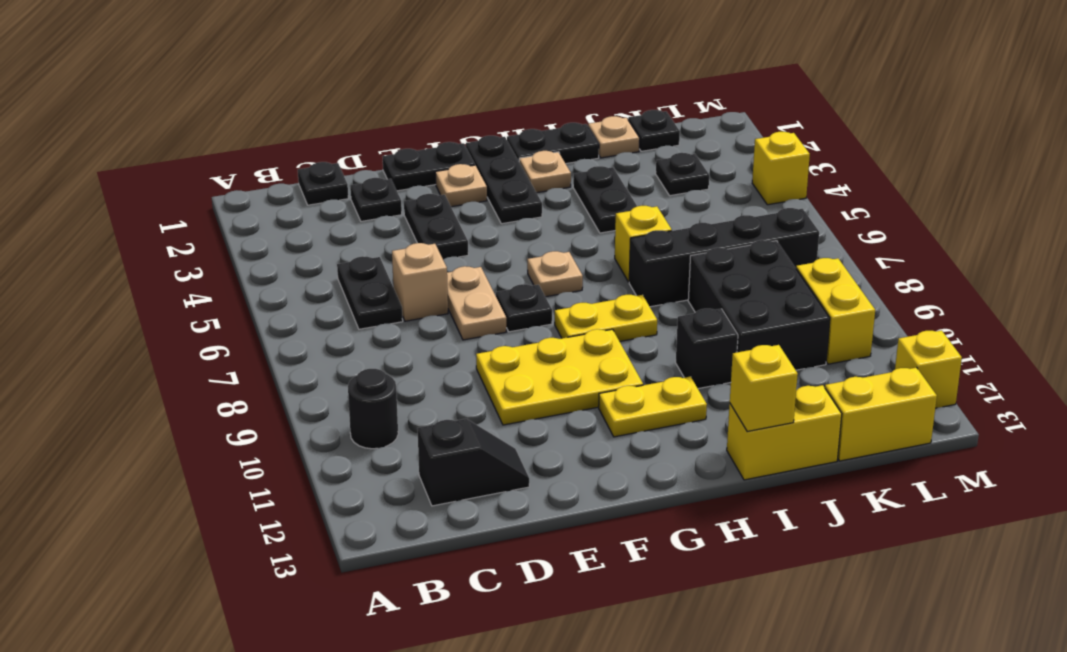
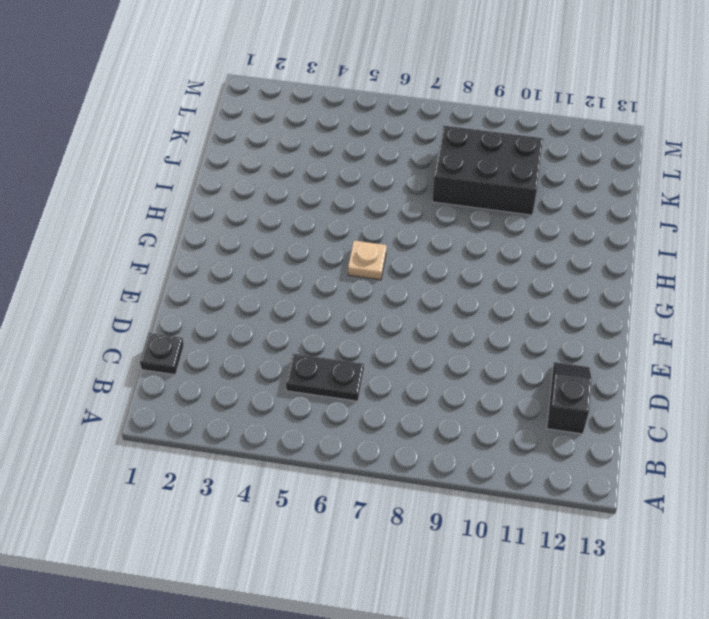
none -> black round brick B10 level 1
none -> black plate D2 level 1
none -> tan brick D6 level 1
none -> black plate E1:F1 level 1

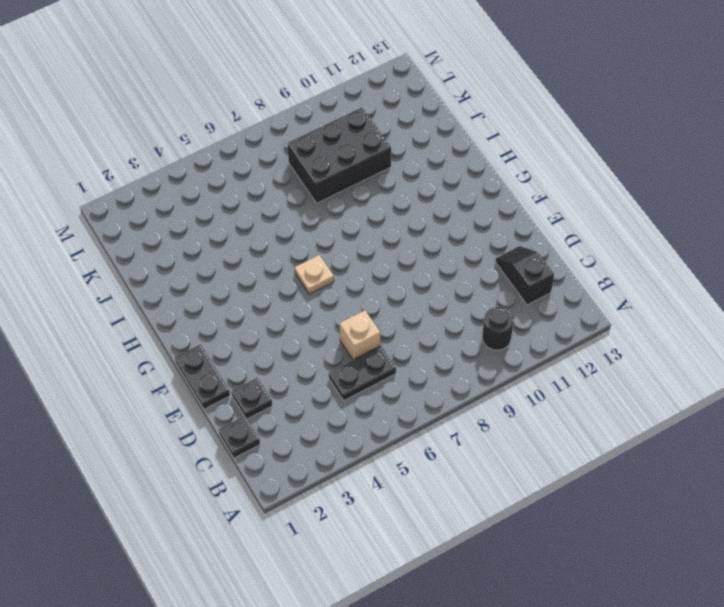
none -> black plate E3:E4 level 1
none -> tan plate E6:E7 level 1
none -> yellow plate E9:G10 level 1
none -> tan plate F2 level 1

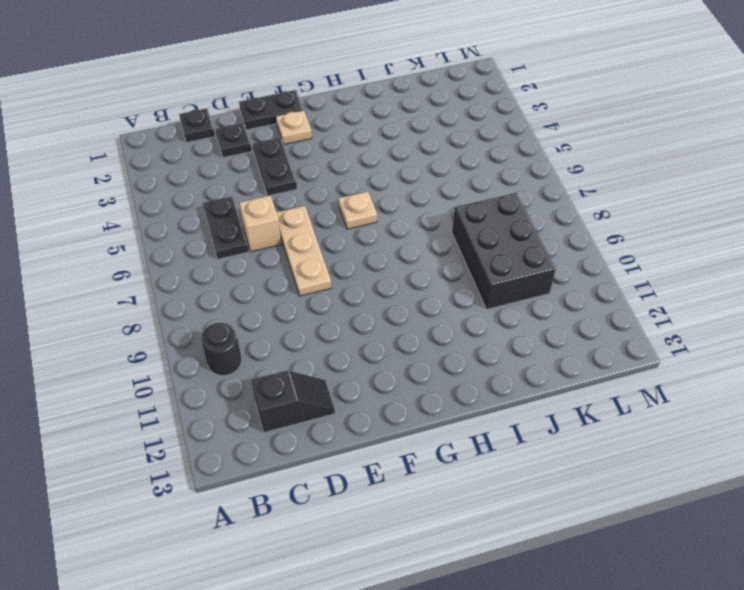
tan plate E6:E8 level 1 -> tan plate E6:E7 level 1
none -> yellow plate E9:G10 level 1
none -> black plate F7 level 1
none -> black plate G1:G3 level 1
none -> yellow plate G8:H8 level 1

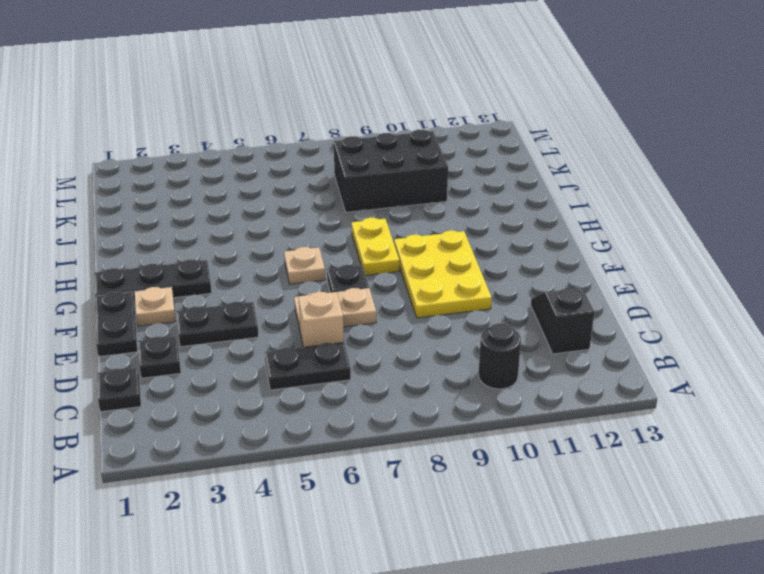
none -> yellow plate G11:H11 level 1
none -> black plate H1:I1 level 1
none -> tan plate H2 level 1
none -> black plate I3:I4 level 1

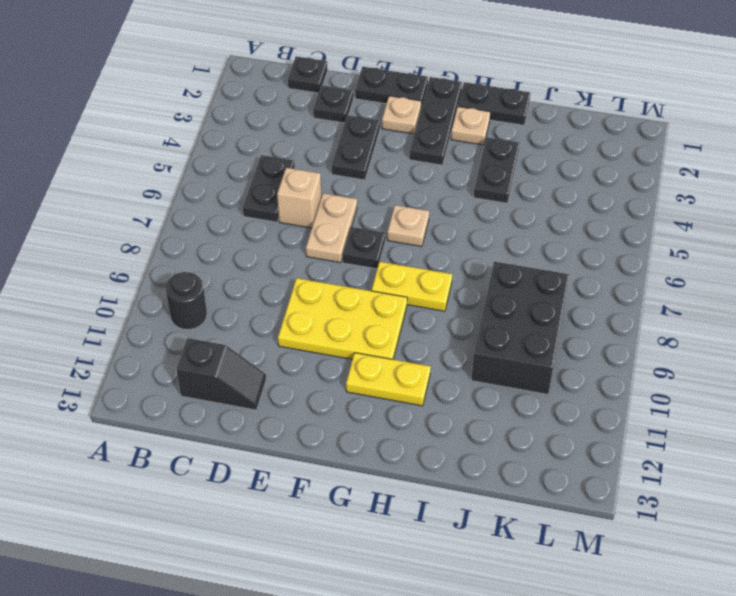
none -> yellow brick I6 level 1
none -> black brick I7:L7 level 1
none -> black brick I10 level 1
none -> yellow brick I13:J13 level 1

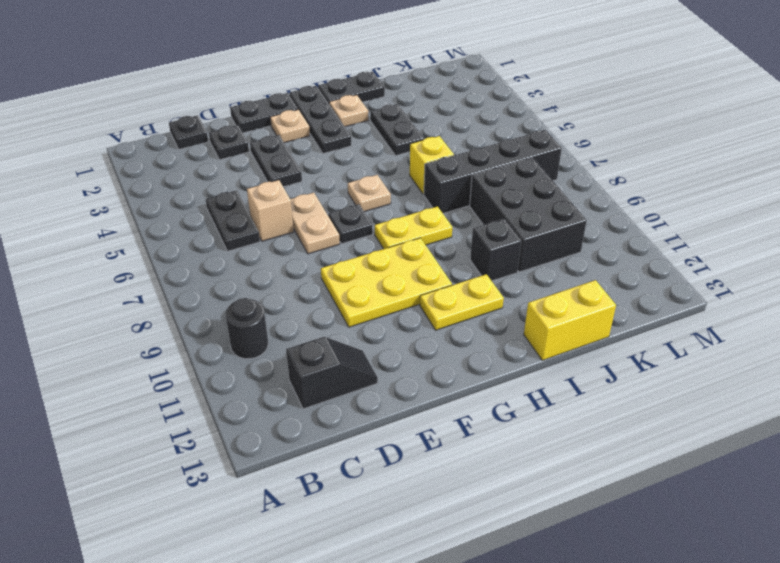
none -> tan plate J1 level 1
none -> black plate K1 level 1
none -> black plate K3 level 1
none -> yellow brick K13:L13 level 1

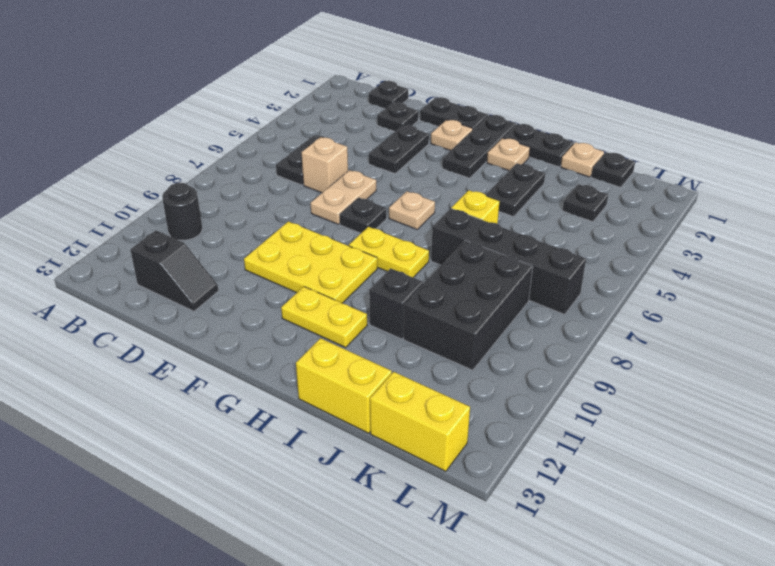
none -> yellow brick L9:L10 level 1
none -> yellow brick M4 level 1
none -> yellow brick M12 level 1
none -> yellow brick I13 level 2

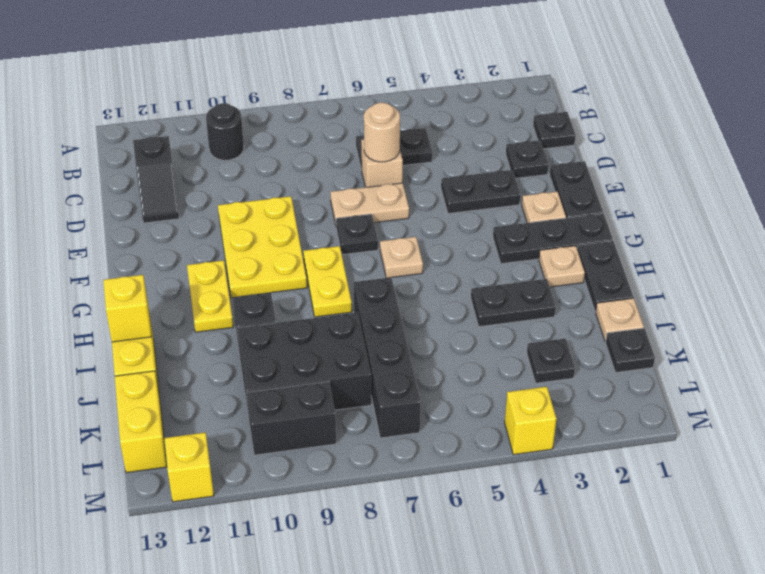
tan round brick D6 level 2 -> none
black brick L9:L10 level 1 -> yellow brick L9:L10 level 1
none -> yellow brick I6 level 1

